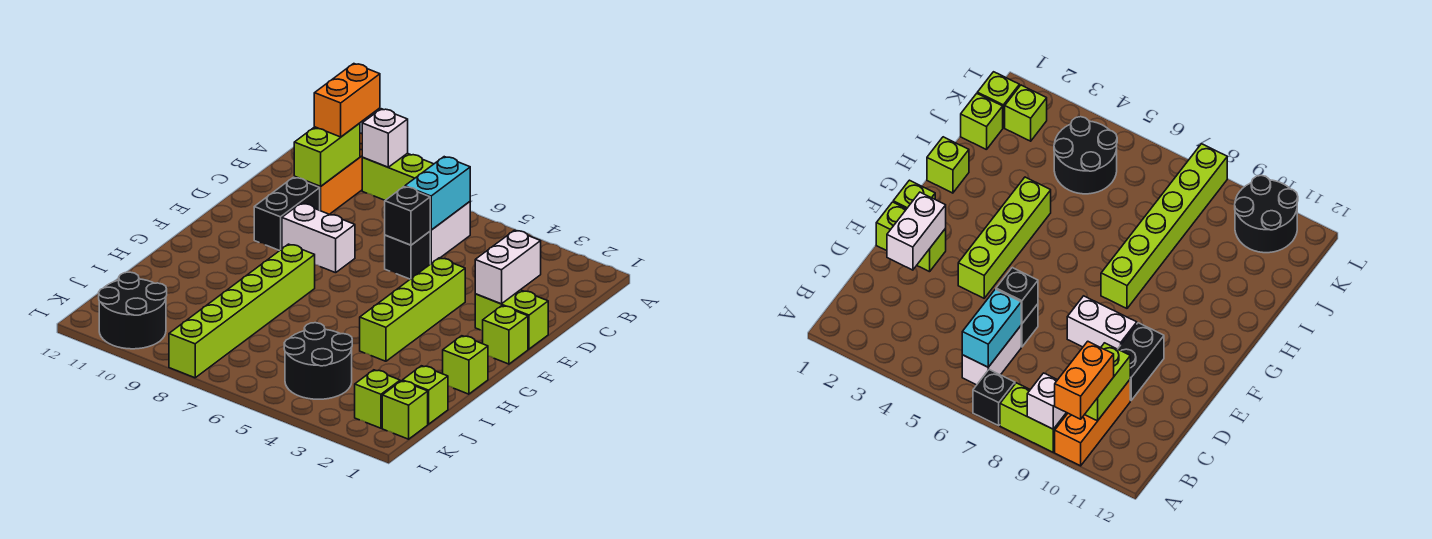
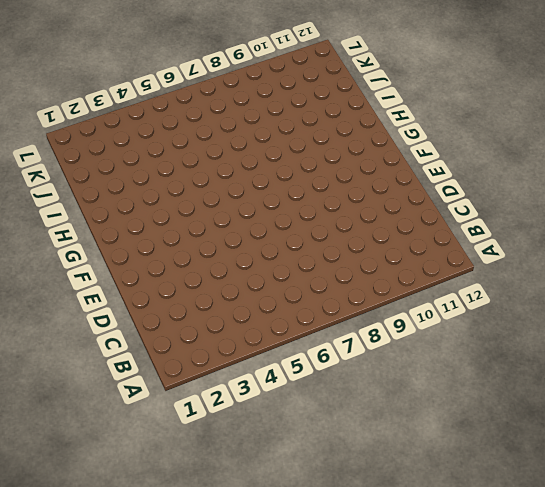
none -> black brick A7 level 1
none -> lime brick A8:A9 level 1
none -> orange brick A10:C10 level 1

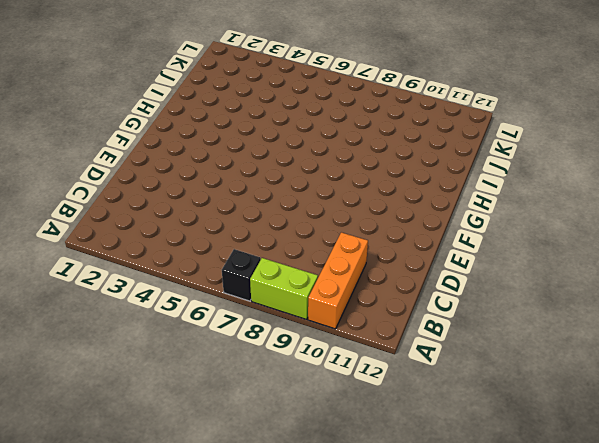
none -> white brick B6:C6 level 1
none -> black brick D6 level 1
none -> black brick D10:E10 level 1

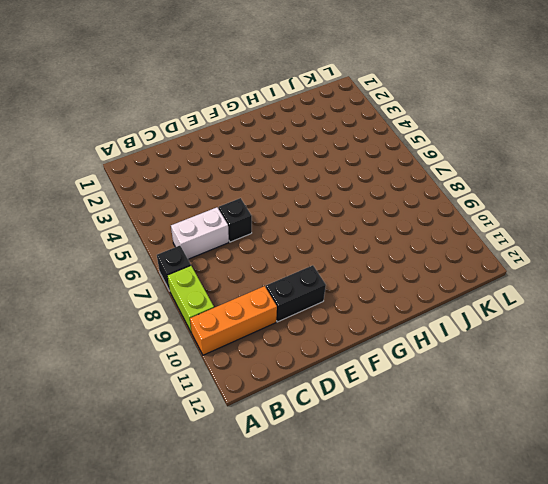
none -> lime brick E1:E2 level 1
none -> lime brick E4:H4 level 1
none -> white brick E8:E9 level 1

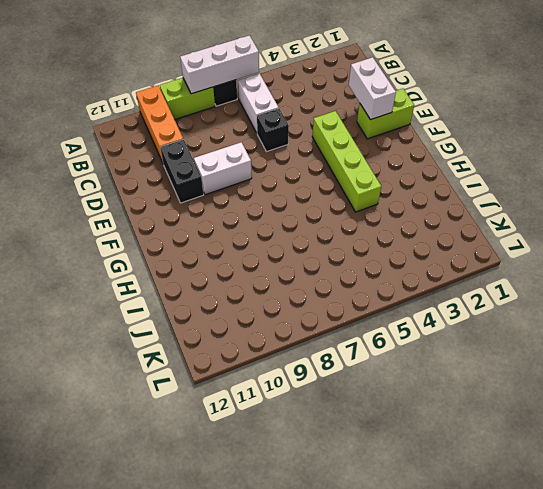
white brick A6:A8 level 2 -> none
none -> lime brick F1 level 1
none -> lime brick G8:L8 level 1
none -> lime brick H1 level 1

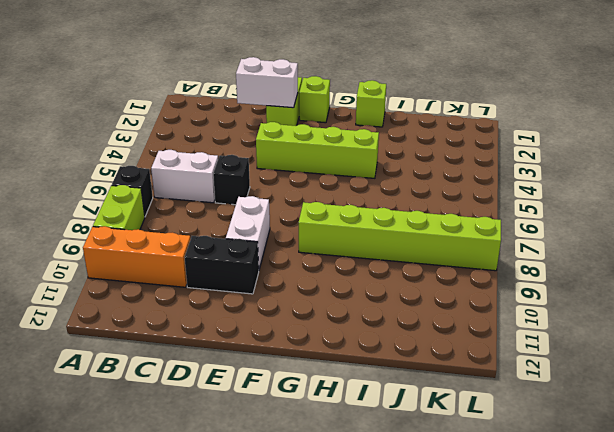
none -> lime brick J1 level 1
none -> black round brick J4:K5 level 1
none -> lime brick K1 level 1

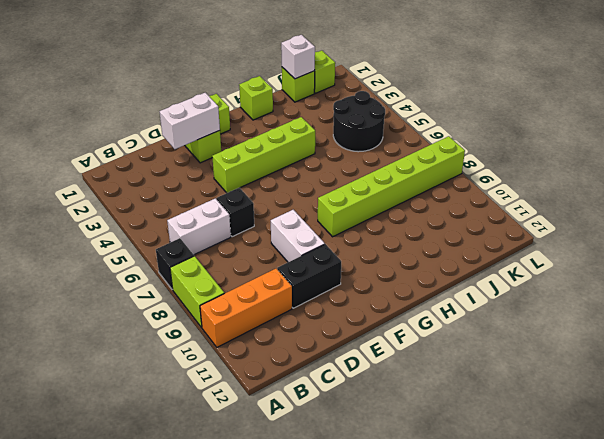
white brick J1 level 2 -> white brick A9 level 2
none -> lime brick K2 level 1
none -> black round brick K10:L11 level 1
none -> cyan brick B6:C6 level 2

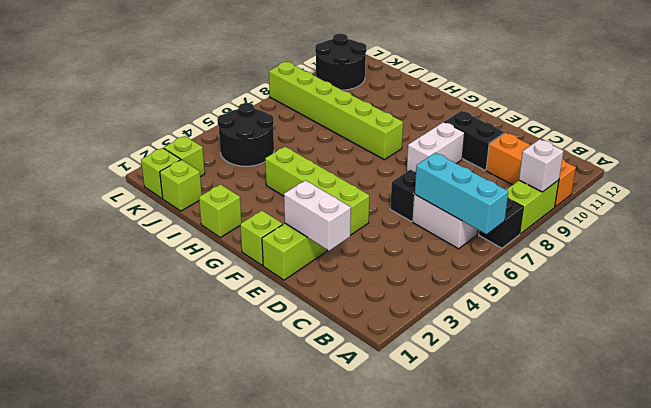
cyan brick A6:C6 level 2 -> cyan brick B6:C6 level 2
none -> lime brick B10:C10 level 2
none -> black brick D6 level 2
none -> orange brick A10:B10 level 3

